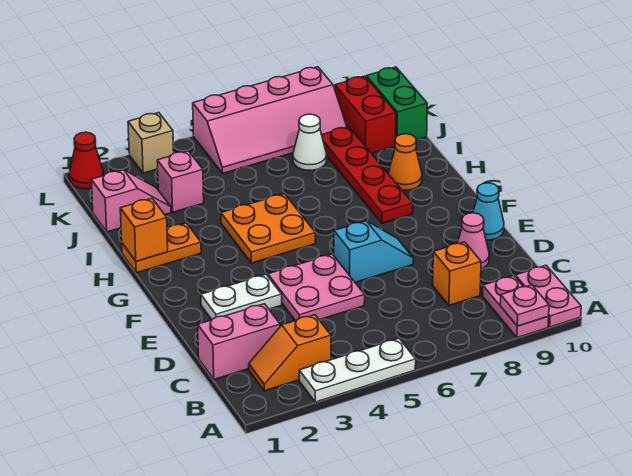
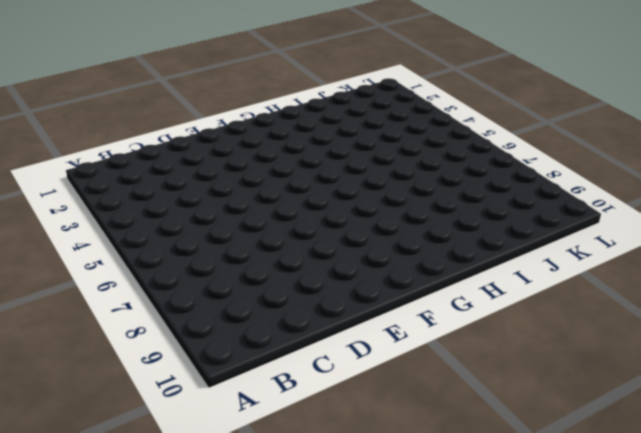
none -> white plate A3:A5 level 1
none -> pink plate A9:B9 level 1
none -> pink plate A10:B10 level 1

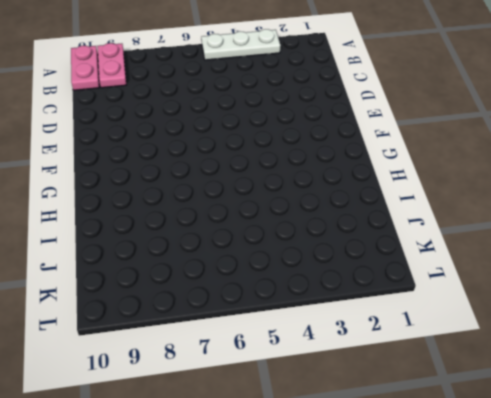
none -> orange slope B2:B3 level 1 top 3
none -> pink brick C1:C2 level 1
none -> orange brick C8 level 1

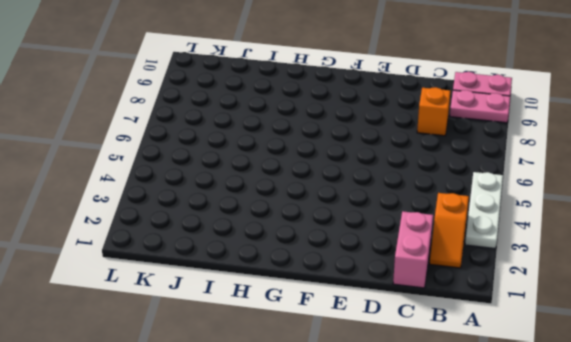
none -> pink plate D4:E5 level 1
none -> pink cone D9 level 1
none -> white plate E2:E3 level 1

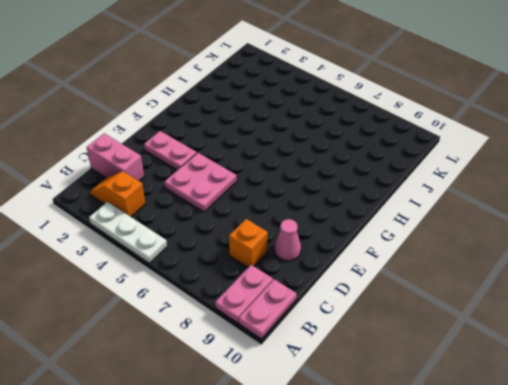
pink plate E2:E3 level 1 -> white plate E2:E3 level 1
none -> cyan slope E6:E7 level 1 top 6
none -> cyan cone E10 level 1
none -> orange plate G4:H5 level 1

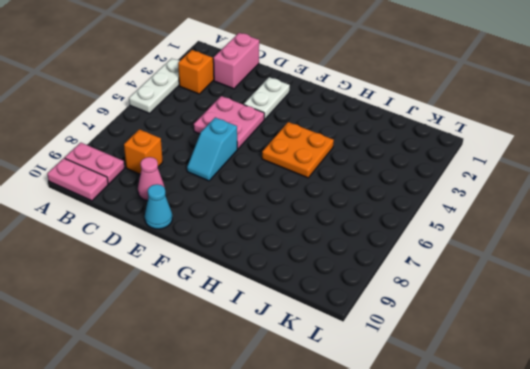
none -> red plate G8:J8 level 1
none -> orange plate H1:H2 level 1
none -> orange cone H9 level 1

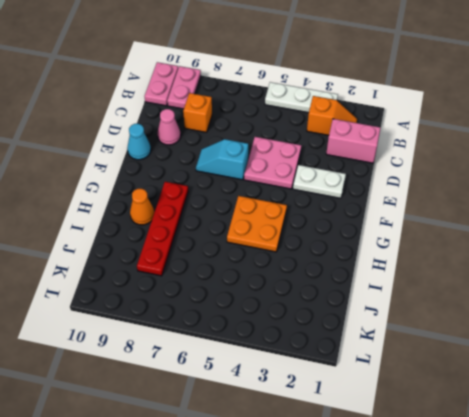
none -> orange plate H1:H2 level 1
none -> pink slope J1:J2 level 1 top 1
none -> pink brick J3 level 1

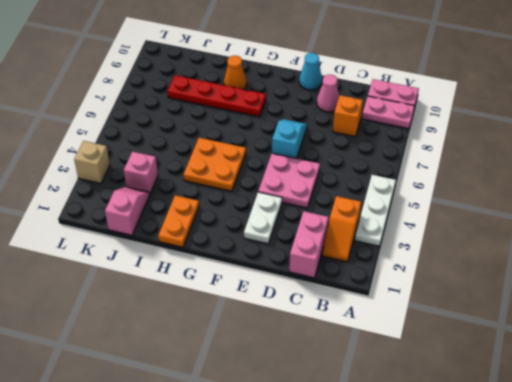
none -> white cone J7 level 1
none -> red brick J9:K9 level 1
none -> green brick J10:K10 level 1

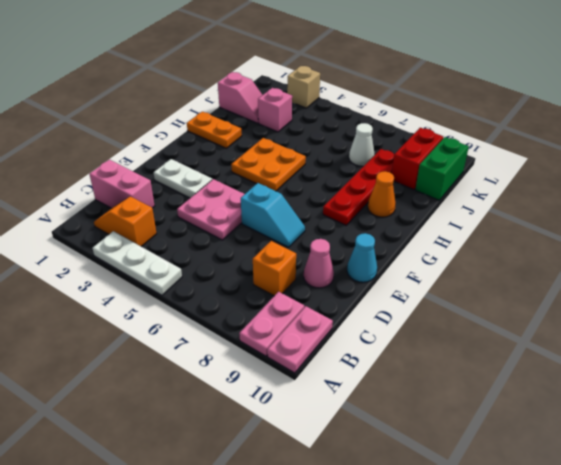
none -> pink slope K5:L8 level 1 top L
none -> red cone L1 level 1
none -> pink plate A9 level 2

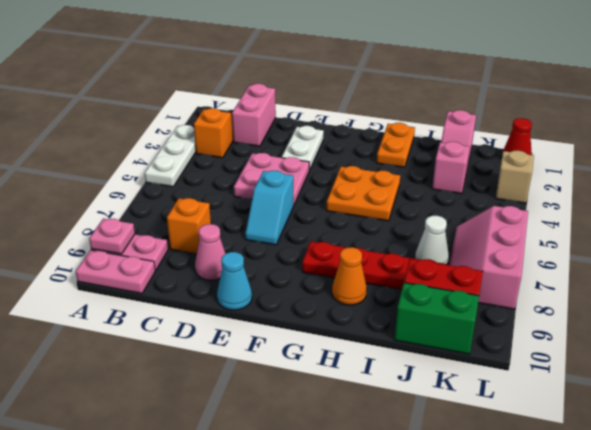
pink slope K6:L8 level 1 top L -> pink slope K5:L8 level 1 top L
none -> orange brick H1 level 2

